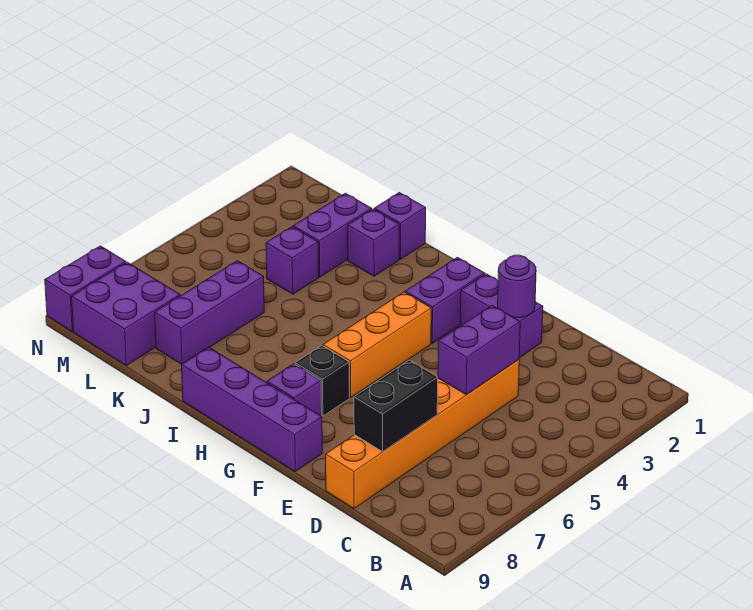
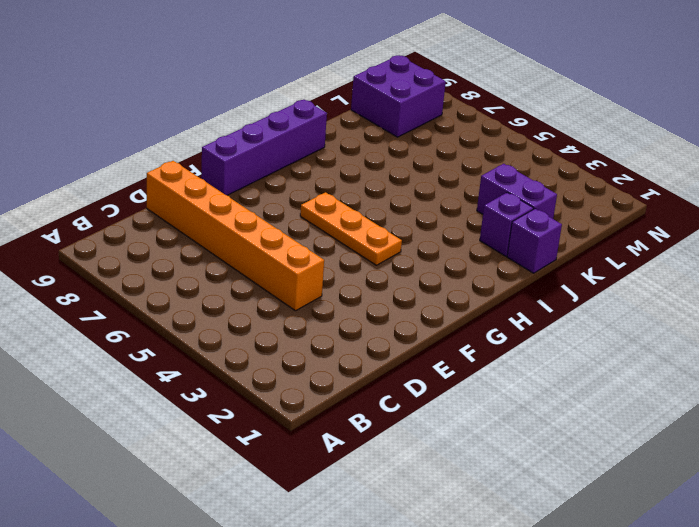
orange plate G4:G6 level 1 -> orange brick G4:G6 level 1
none -> purple brick E2:F2 level 1
none -> purple brick G2:G3 level 1
none -> black brick G7 level 1

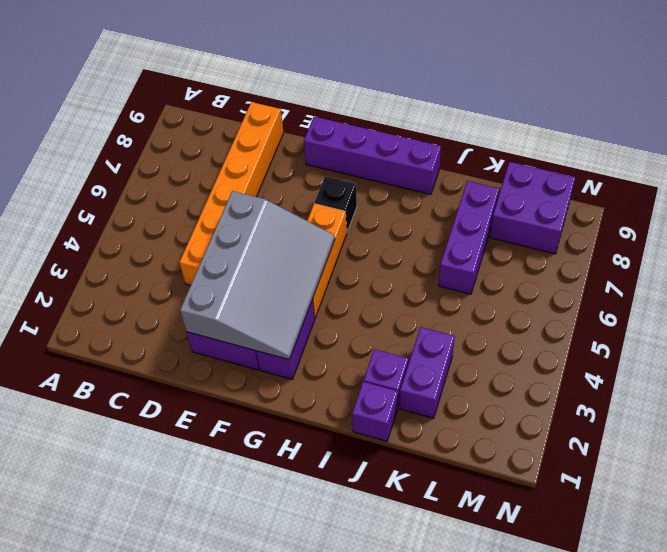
grey slope E2:G5 level 2 top E -> purple round brick E2 level 2
none -> purple brick G8 level 1
none -> purple brick K4 level 1
none -> purple brick N8:N9 level 1

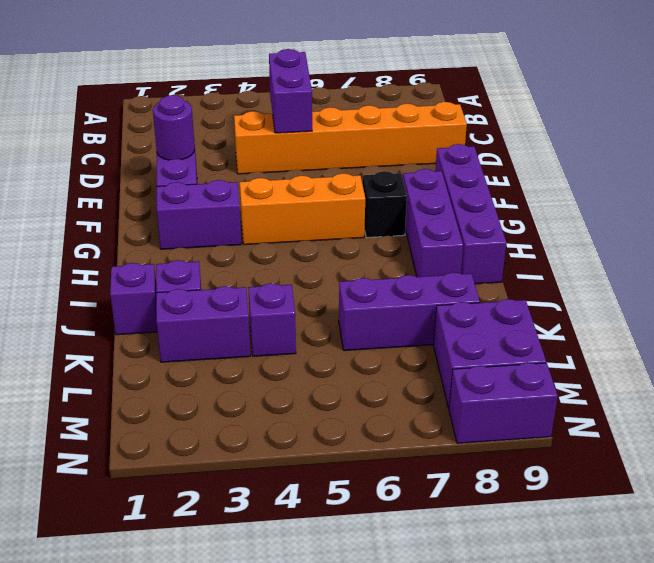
purple brick C5:D5 level 2 -> purple brick D4:D5 level 2
purple brick G8:I8 level 1 -> purple brick G8 level 1
none -> black brick D7:D8 level 2

